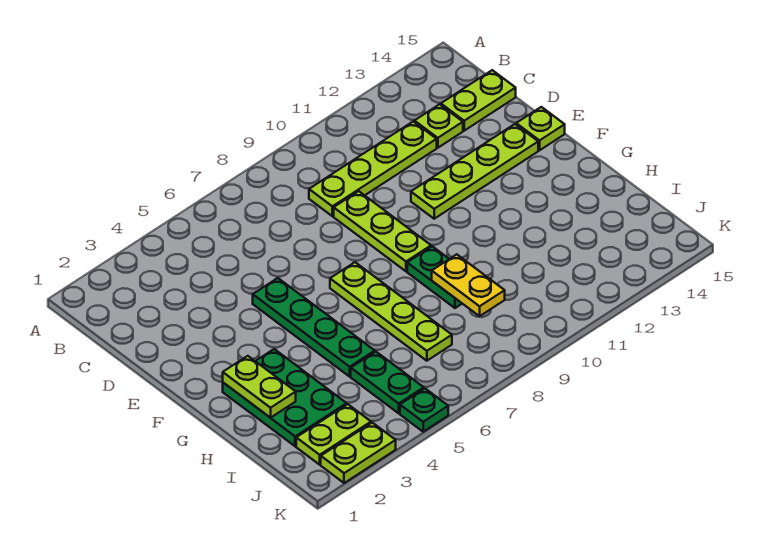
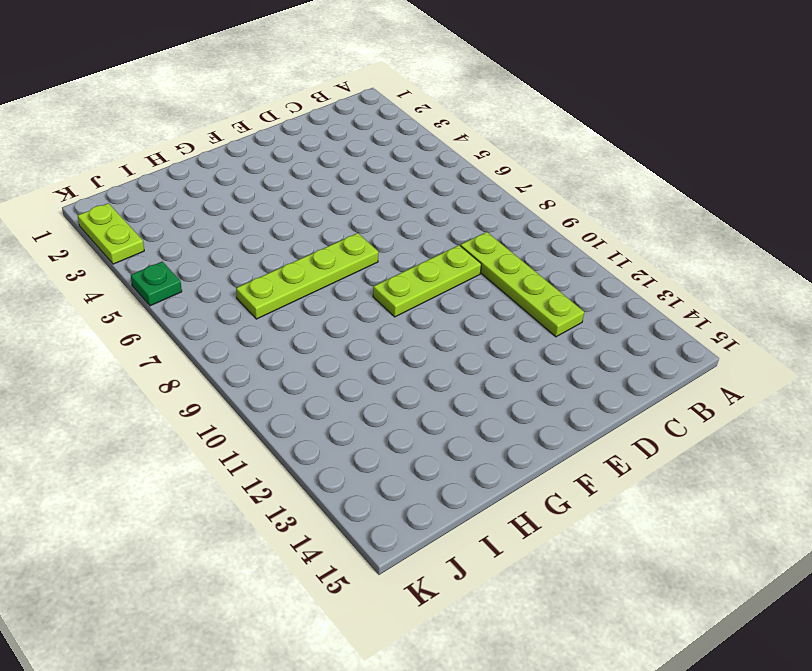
none -> lime plate C13 level 1
none -> lime plate C14:C15 level 1
none -> green plate E5:H5 level 1

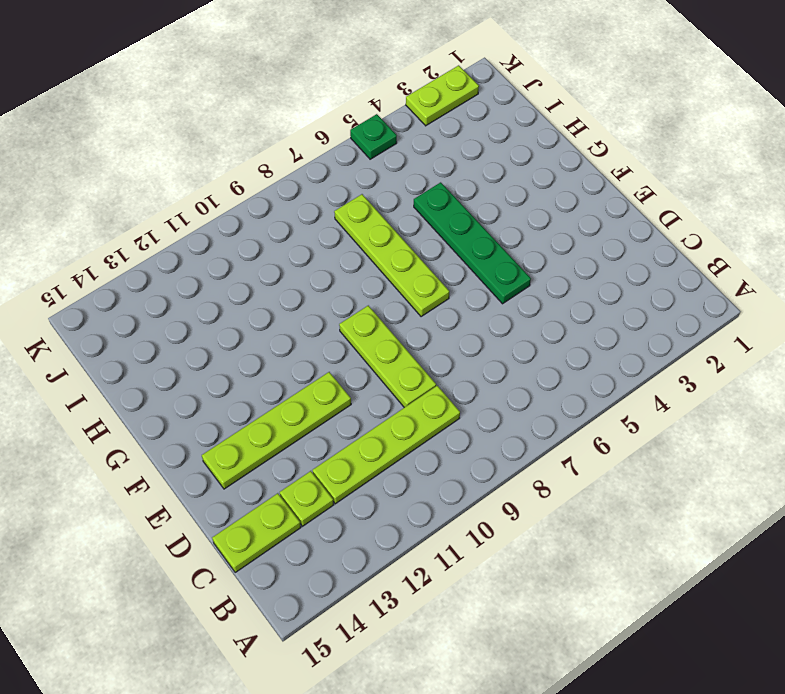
none -> lime plate E15 level 1
none -> green plate G2:I3 level 1
none -> green plate G9:H9 level 1

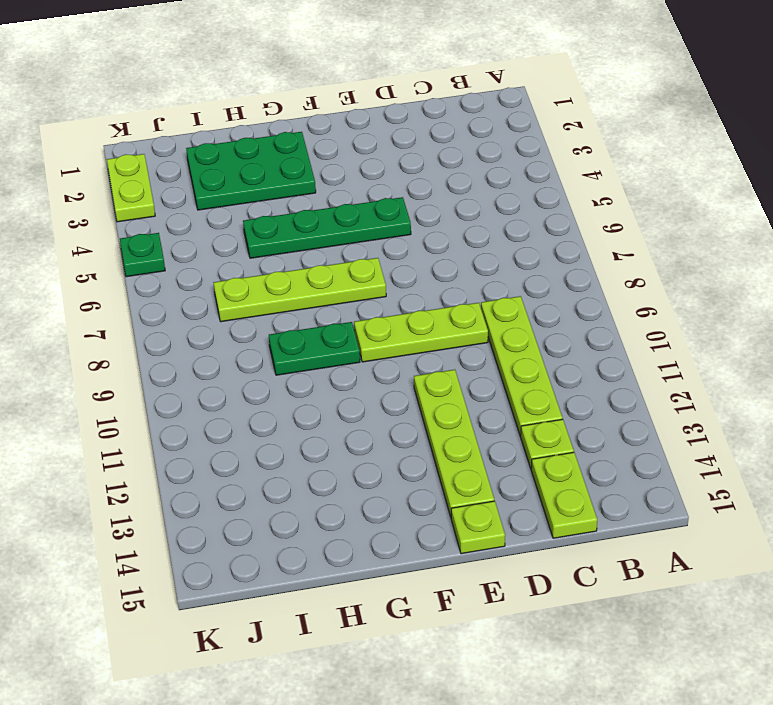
none -> green plate I5:J5 level 1
none -> lime plate J2:J3 level 1
none -> lime plate G2:H2 level 2

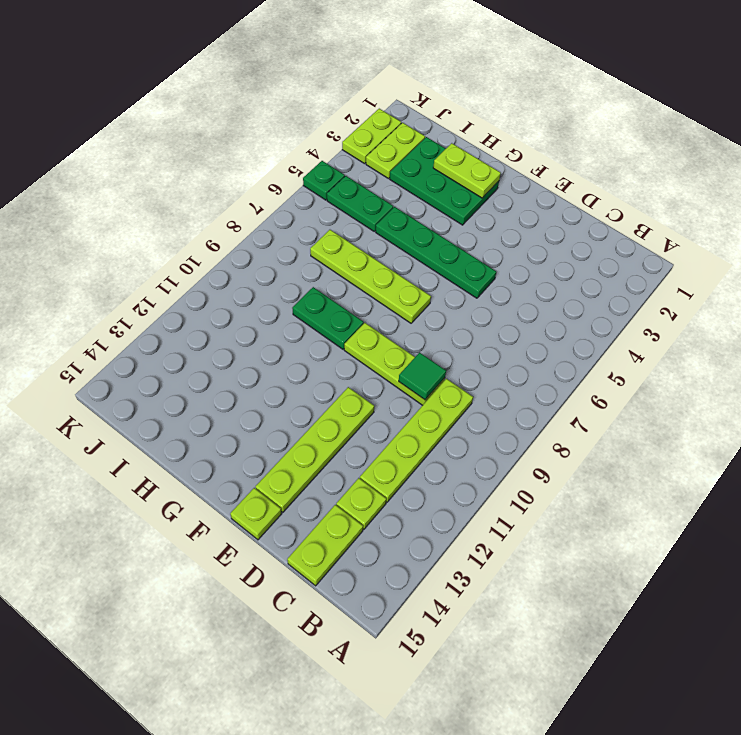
green tile D9 level 2 -> none
none -> yellow plate H9:I9 level 2

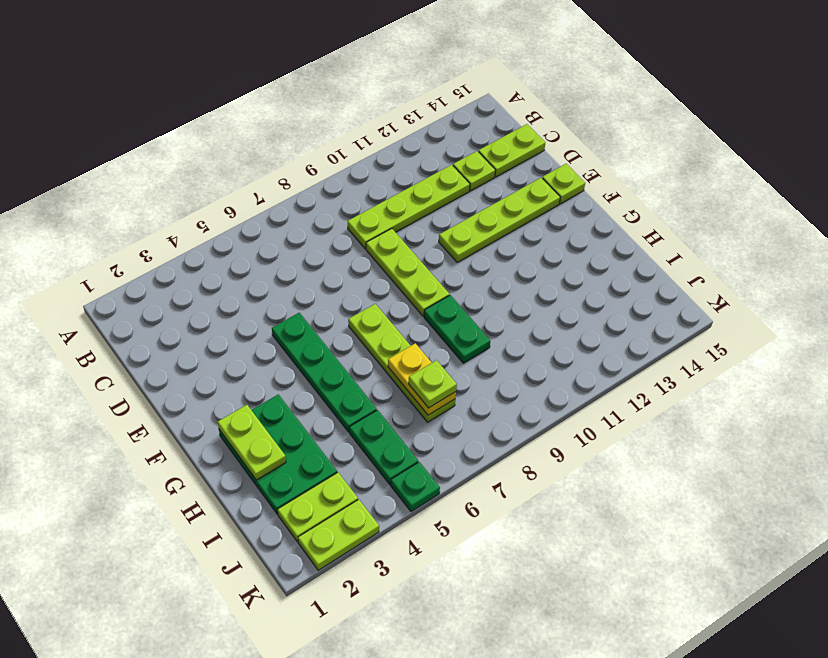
yellow plate H7:I7 level 2 -> yellow plate H9:I9 level 2
lime plate I7 level 3 -> none

